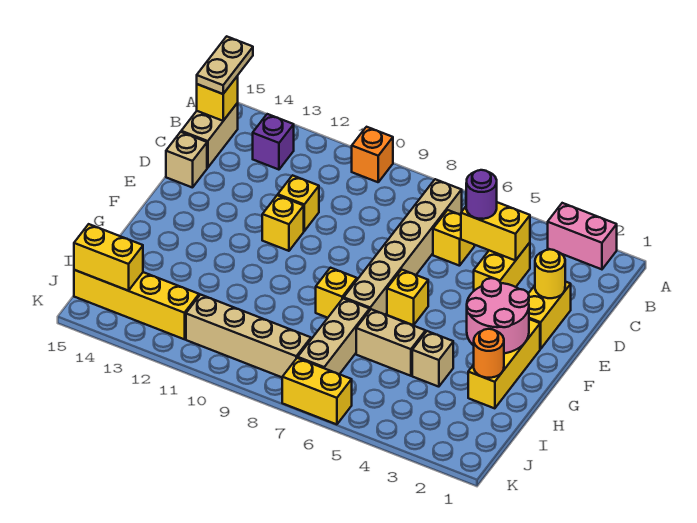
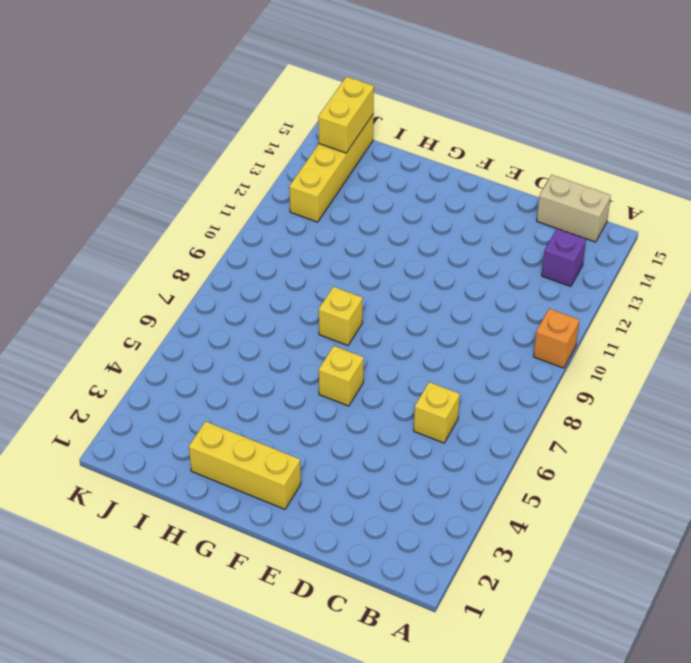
none -> pink brick A2:A3 level 1
none -> tan brick B7:G7 level 1
none -> yellow brick C4:D4 level 1

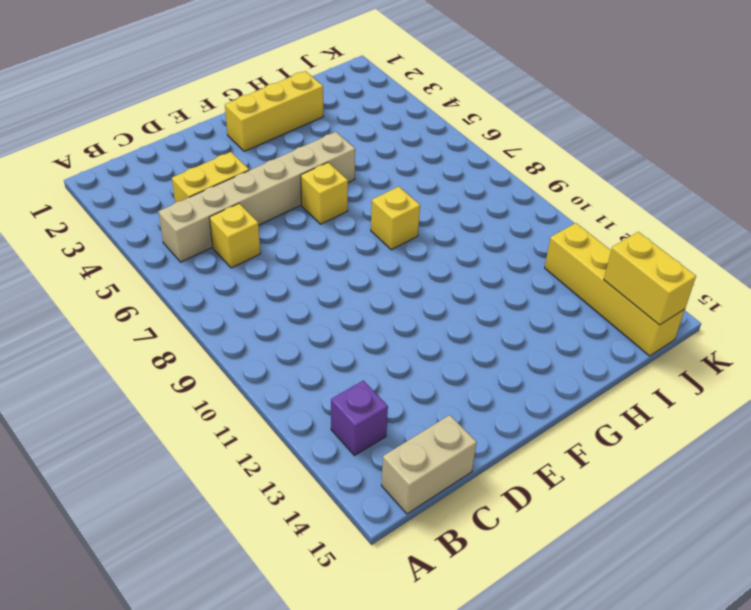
tan brick B5:G5 level 1 -> tan brick B7:G7 level 1
none -> pink brick A2:A3 level 1
none -> orange brick A10 level 1
none -> yellow brick D2:E2 level 1

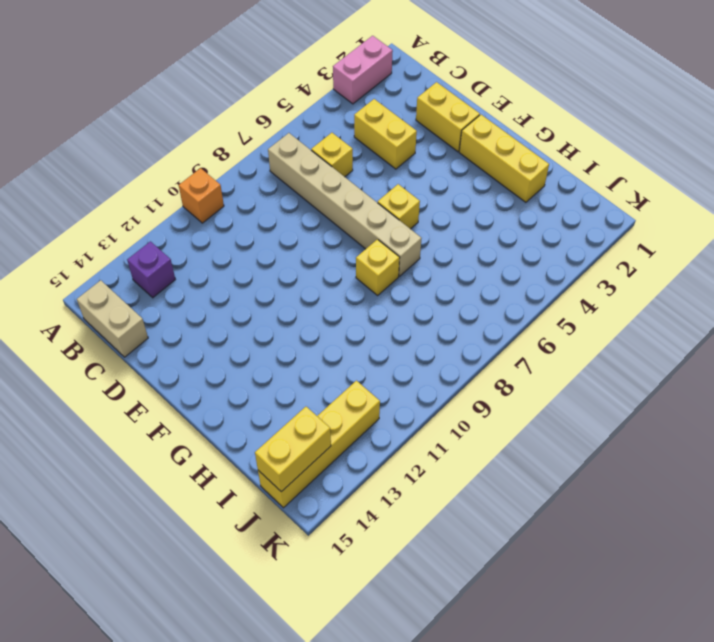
none -> yellow brick D11 level 1
none -> tan brick D15 level 1
none -> yellow brick E11 level 1

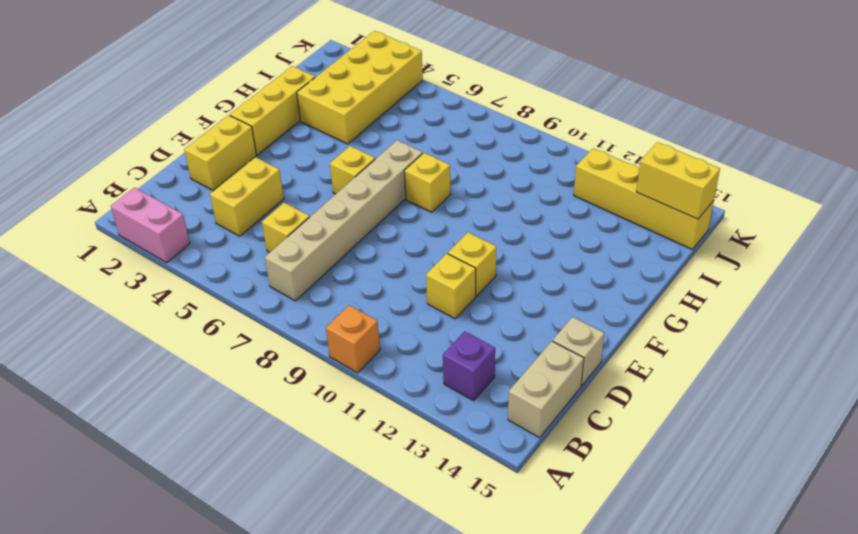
yellow brick H3:K4 level 1 -> tan brick H4 level 1
none -> tan brick H5:H6 level 1
none -> tan brick H7:J7 level 1
none -> tan brick J8:J11 level 1

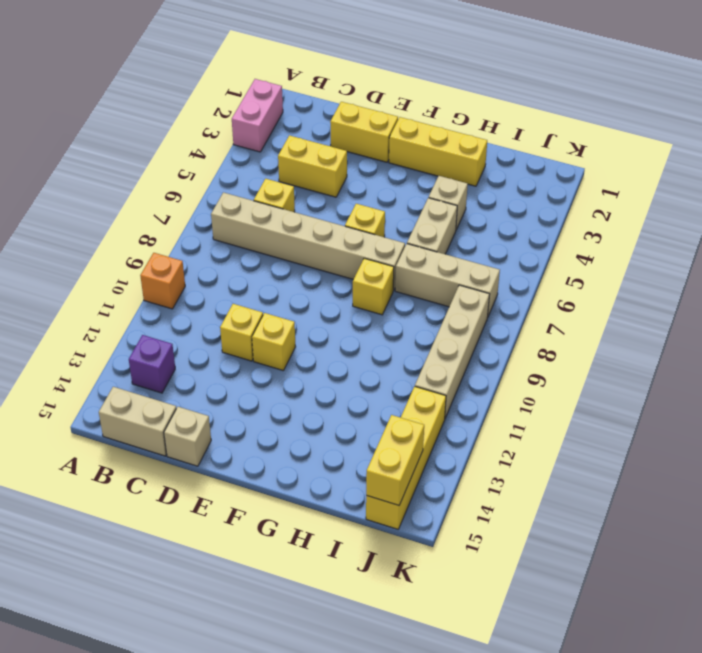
none -> yellow brick K6:K7 level 1
none -> yellow brick B15 level 2
none -> yellow brick C4:C5 level 2

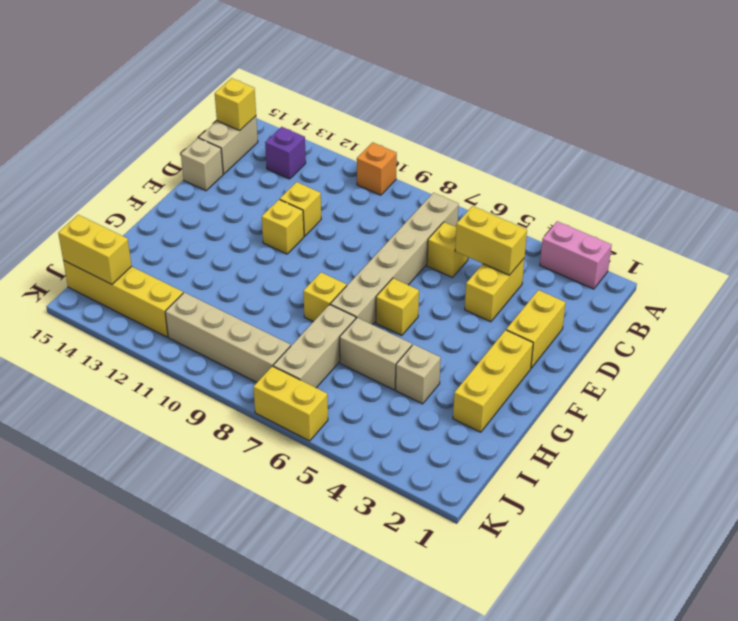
none -> yellow round brick D2 level 2
none -> pink round brick F2:G3 level 2
none -> orange round brick H2 level 2

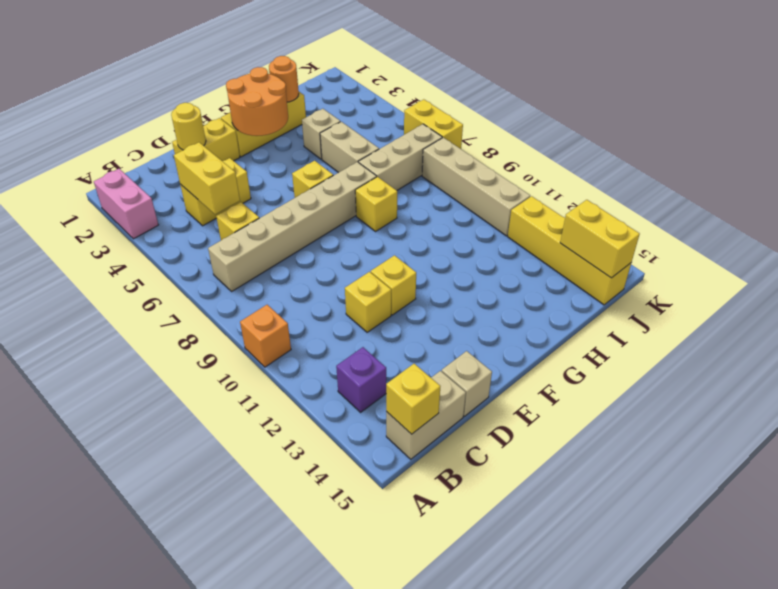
orange round brick F2:G3 level 2 -> pink round brick F2:G3 level 2
none -> tan plate A15:B15 level 3
none -> purple round brick C5 level 3

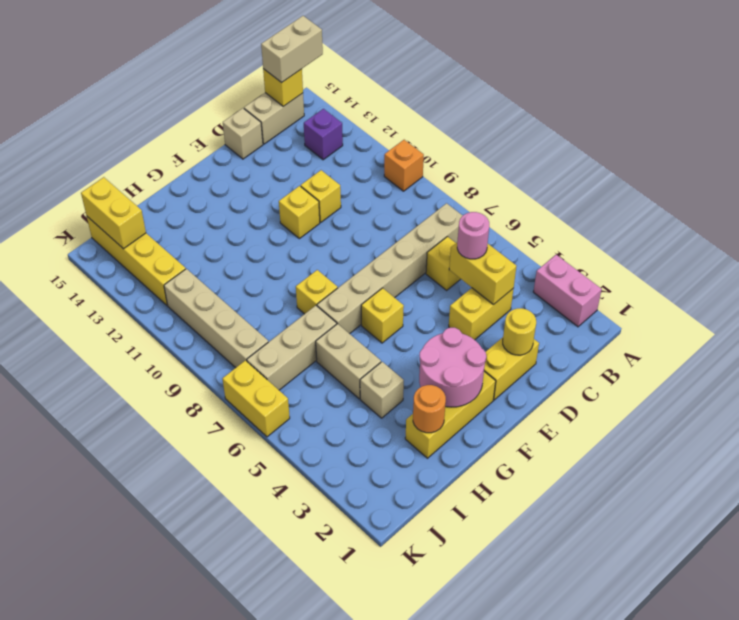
tan brick A15:B15 level 3 -> tan plate A15:B15 level 3
pink round brick C5 level 3 -> purple round brick C5 level 3

